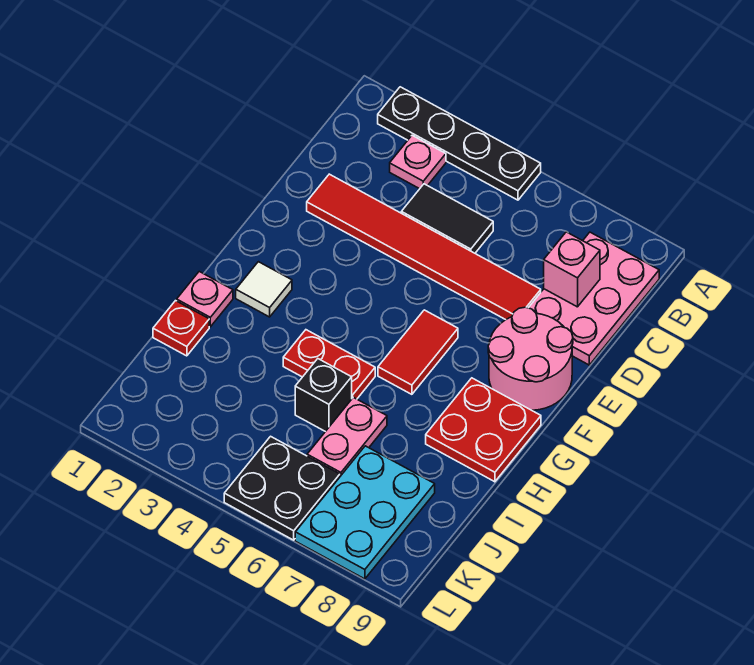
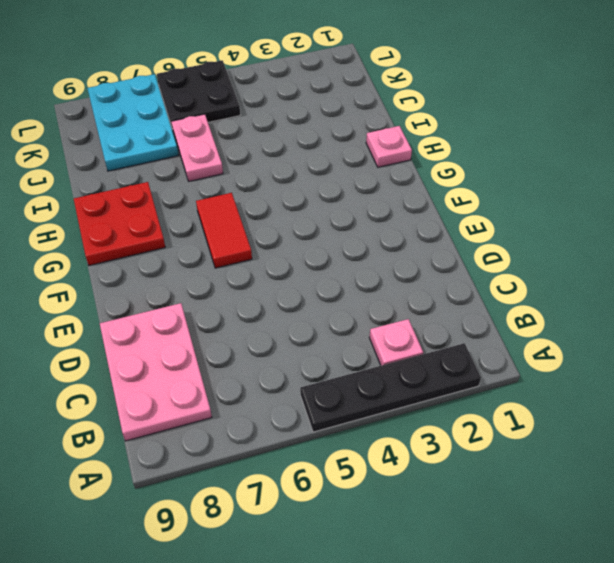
none -> black tile C4:C5 level 1
none -> red tile D2:D7 level 1
none -> pink round brick E8:F9 level 1

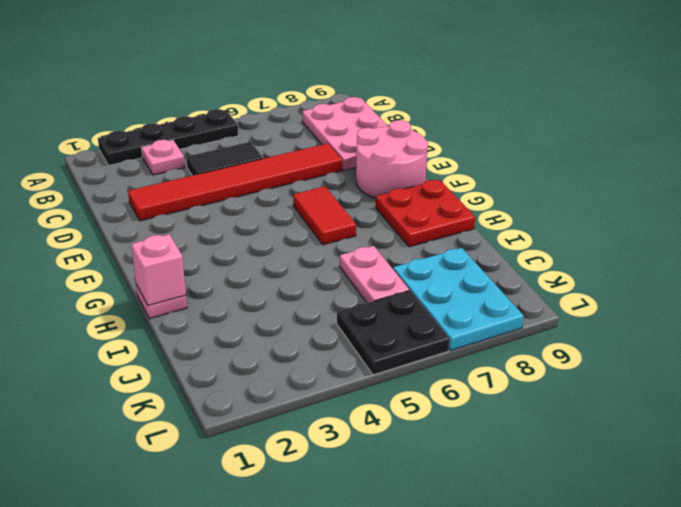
pink brick H1 level 2 -> pink brick C8 level 2
none -> white tile G2 level 1
none -> red plate H4:H5 level 1
none -> red plate I1 level 1

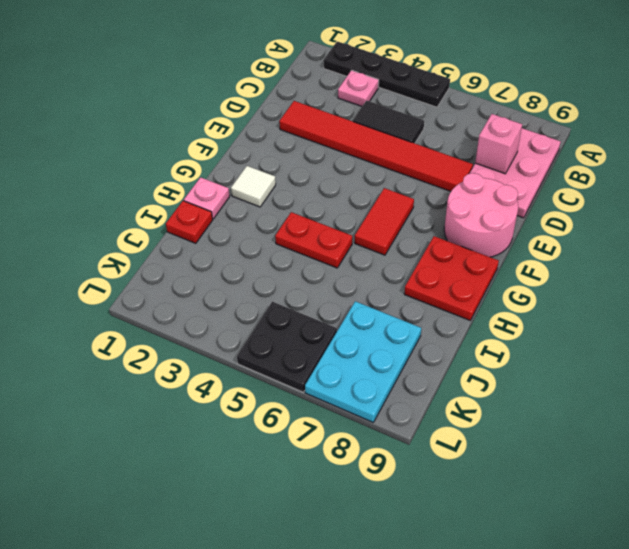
none -> black brick I5 level 1
none -> pink plate I6:J6 level 1

